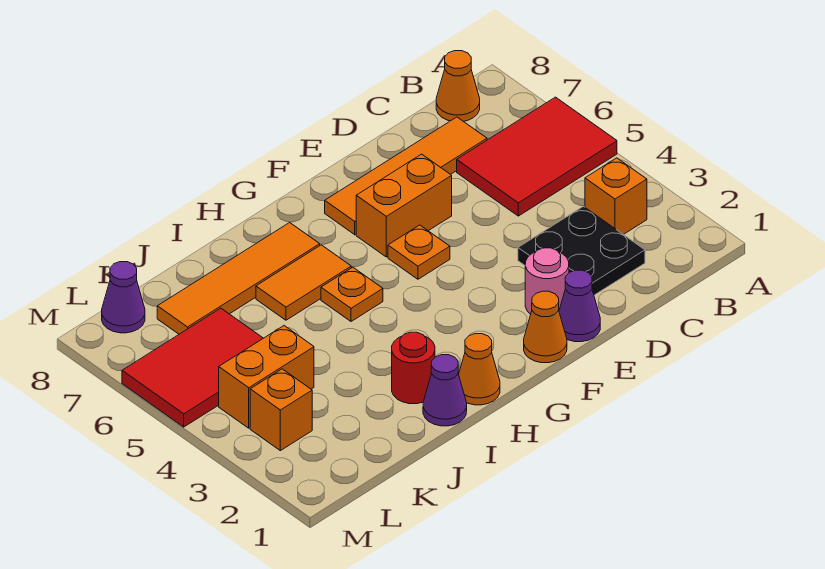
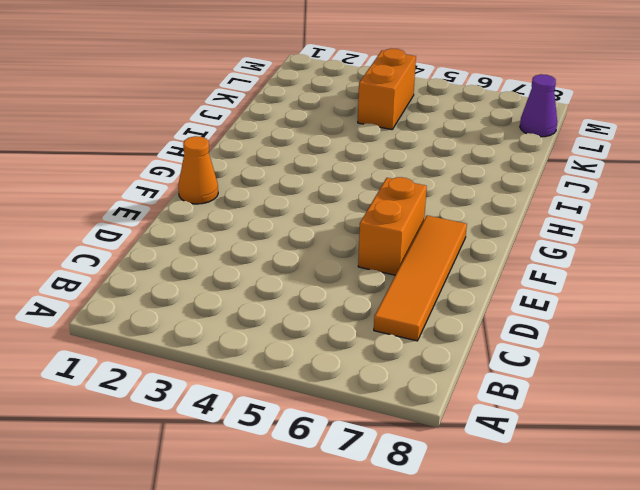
none -> red tile A5:C6 level 1
none -> orange brick B3 level 1
none -> orange cone B8 level 1

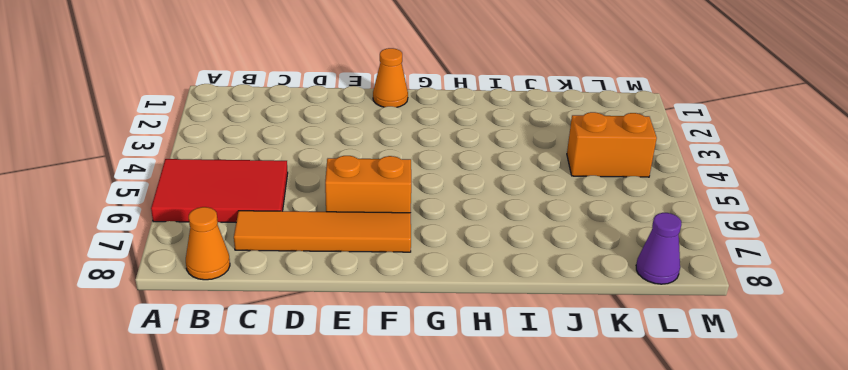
none -> orange brick B3 level 1
none -> black plate C2:D3 level 1
none -> purple cone E1 level 1

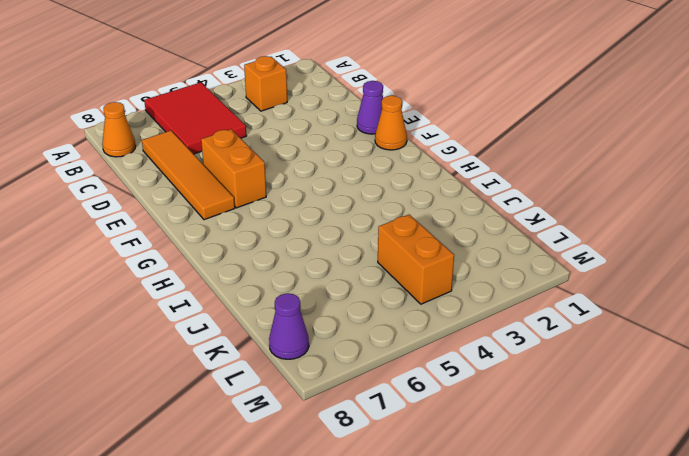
none -> black plate C2:D3 level 1
none -> pink round brick E2 level 1
none -> orange plate F5 level 1

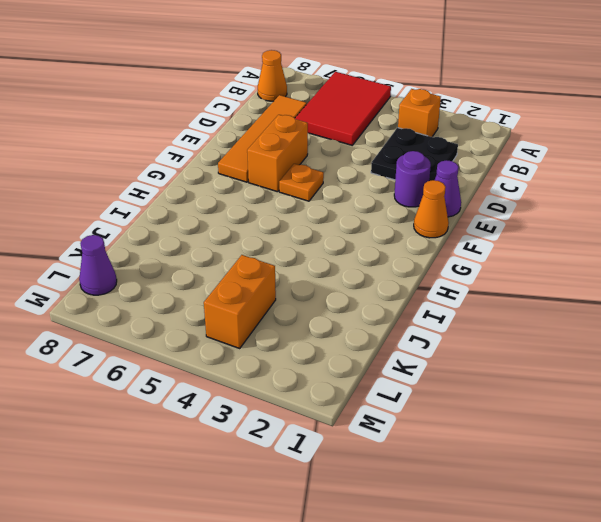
purple round brick E2 level 1 -> pink round brick E2 level 1
none -> orange cone H1 level 1
none -> orange plate H5 level 1
none -> orange tile H6:I6 level 1

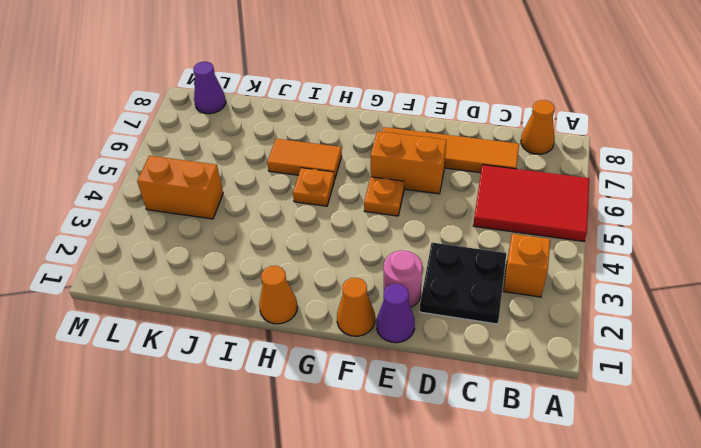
none -> orange tile H7:K7 level 1
none -> purple cone I1 level 1
none -> red round brick I2 level 1

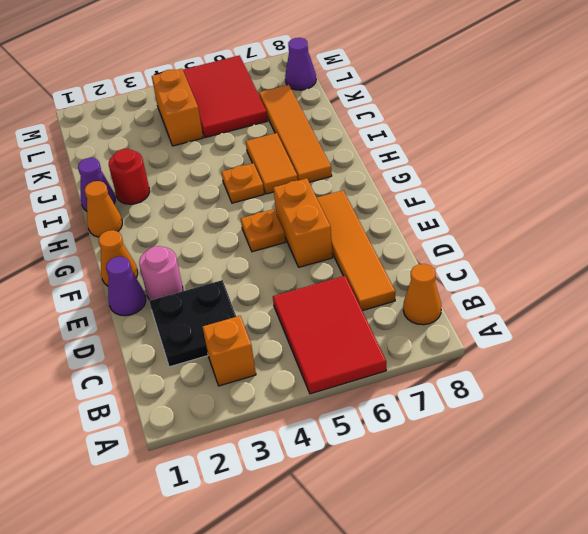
none -> orange brick L3 level 1

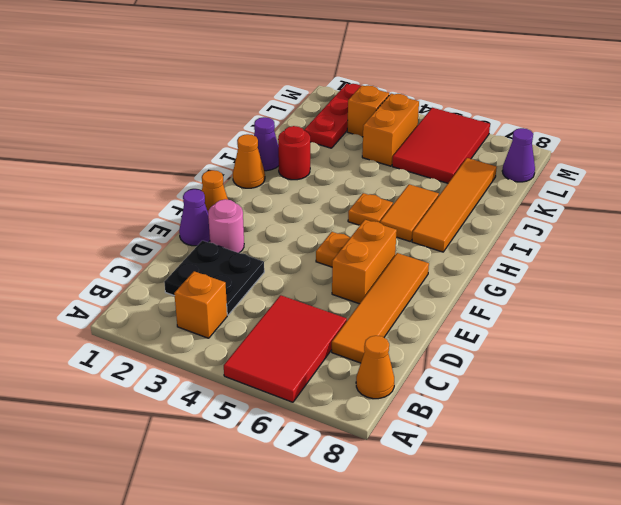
red plate K2:M2 level 1 -> none

